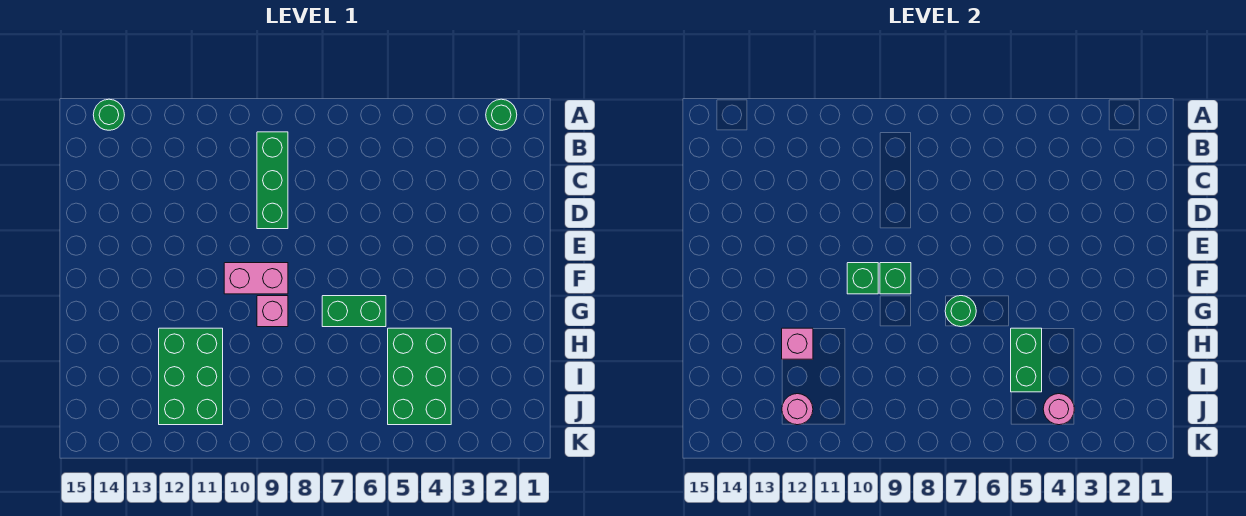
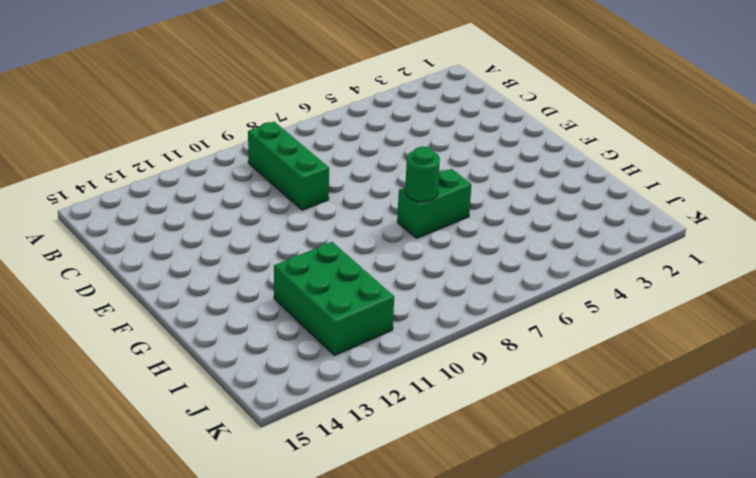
none -> green round brick A2 level 1
none -> green round brick A14 level 1
none -> pink brick F9:F10 level 1

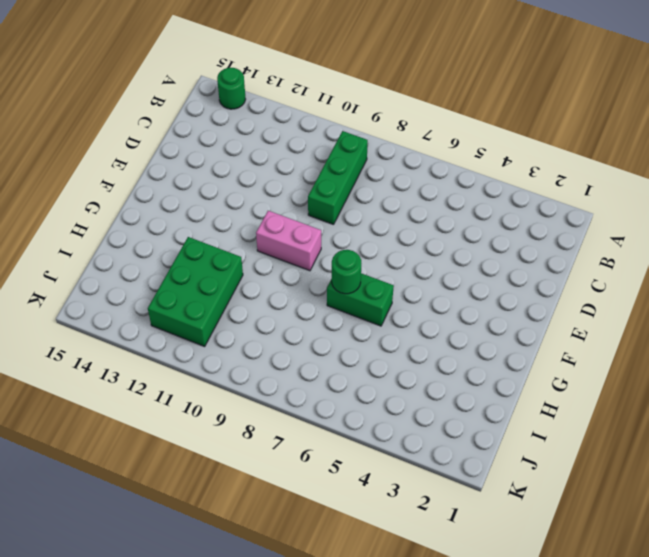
none -> green round brick A2 level 1
none -> pink brick G9 level 1
none -> green brick H4:J5 level 1

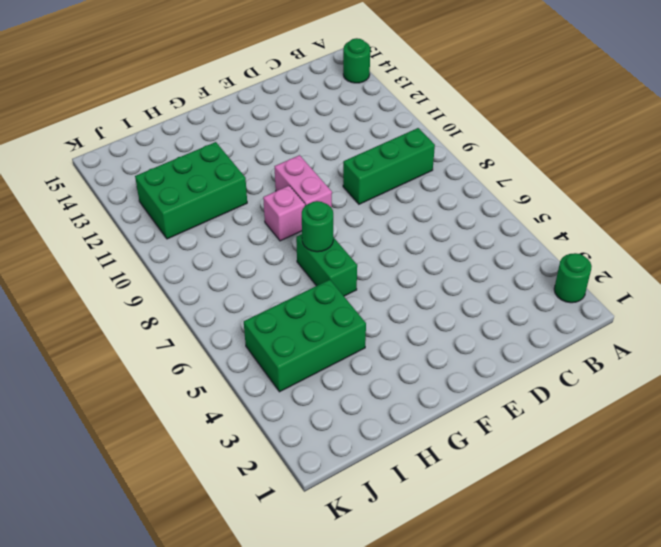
none -> green brick F9 level 2
none -> green brick F10 level 2
none -> green brick H5:I5 level 2

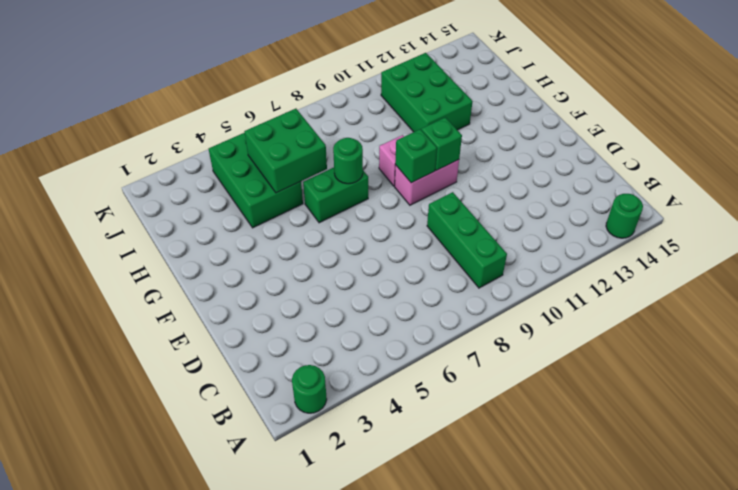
green brick H5:I6 level 2 -> green brick H5:I5 level 2
none -> pink brick H12 level 2
none -> pink round brick J4 level 2
none -> pink round brick J12 level 2

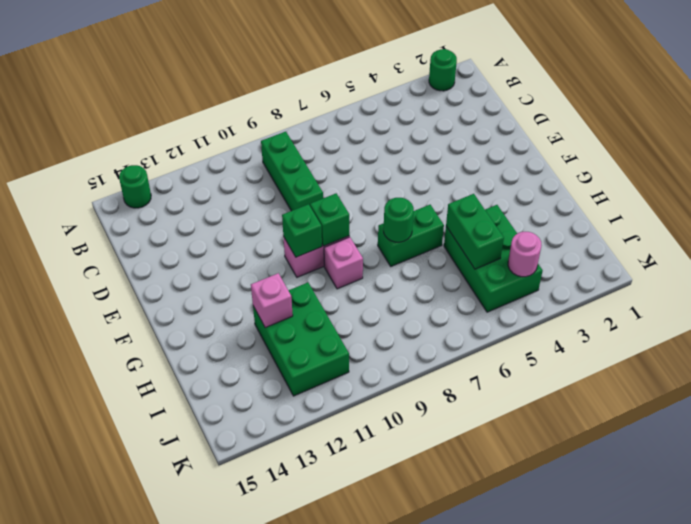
none -> pink round brick J12 level 2

